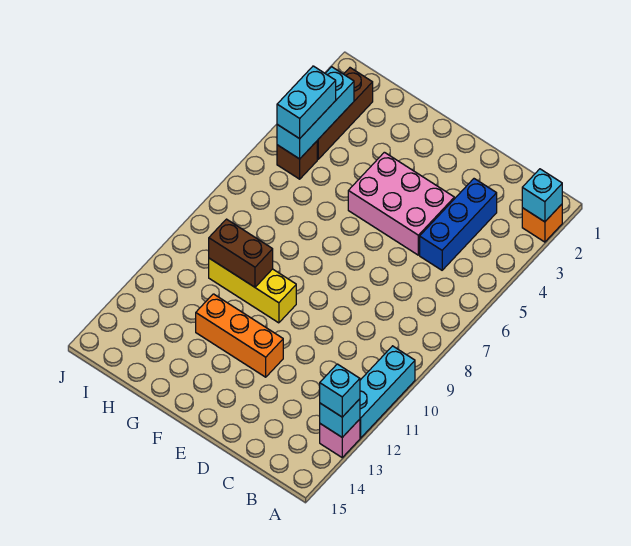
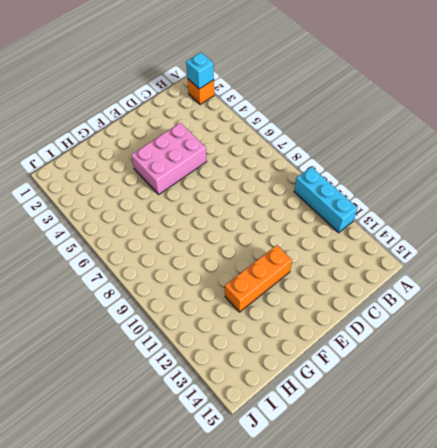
none -> pink brick A13 level 1
none -> blue brick C3:C5 level 1
none -> yellow brick F10:H10 level 1

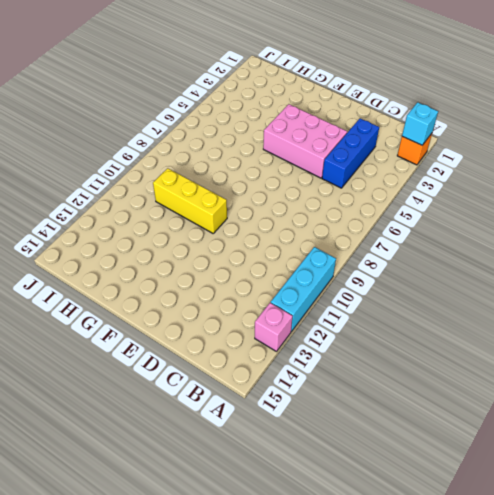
none -> orange brick E12:G12 level 1
none -> brown brick I2:I4 level 1
none -> brown brick I5 level 1

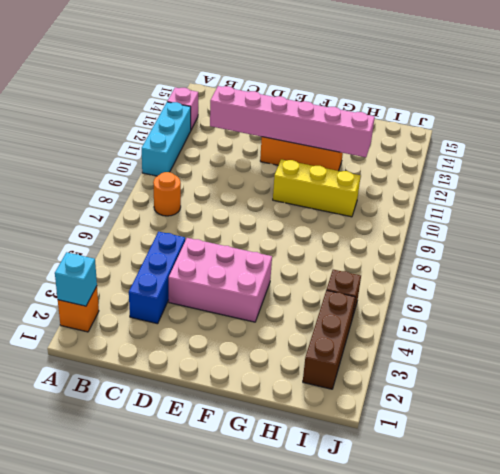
orange round brick B8 level 1 -> none
pink brick C12:H12 level 2 -> none
none -> cyan brick A13 level 2
none -> brown brick G10:H10 level 2
none -> cyan brick I3:I5 level 2

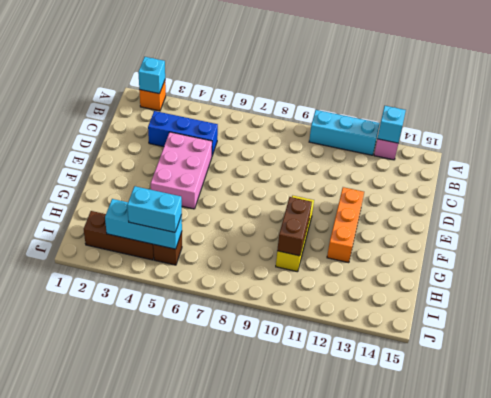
none -> cyan brick A13 level 3

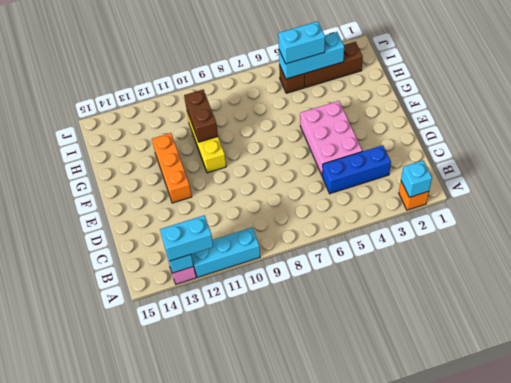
cyan brick A12:A13 level 3 -> cyan brick A13 level 3

